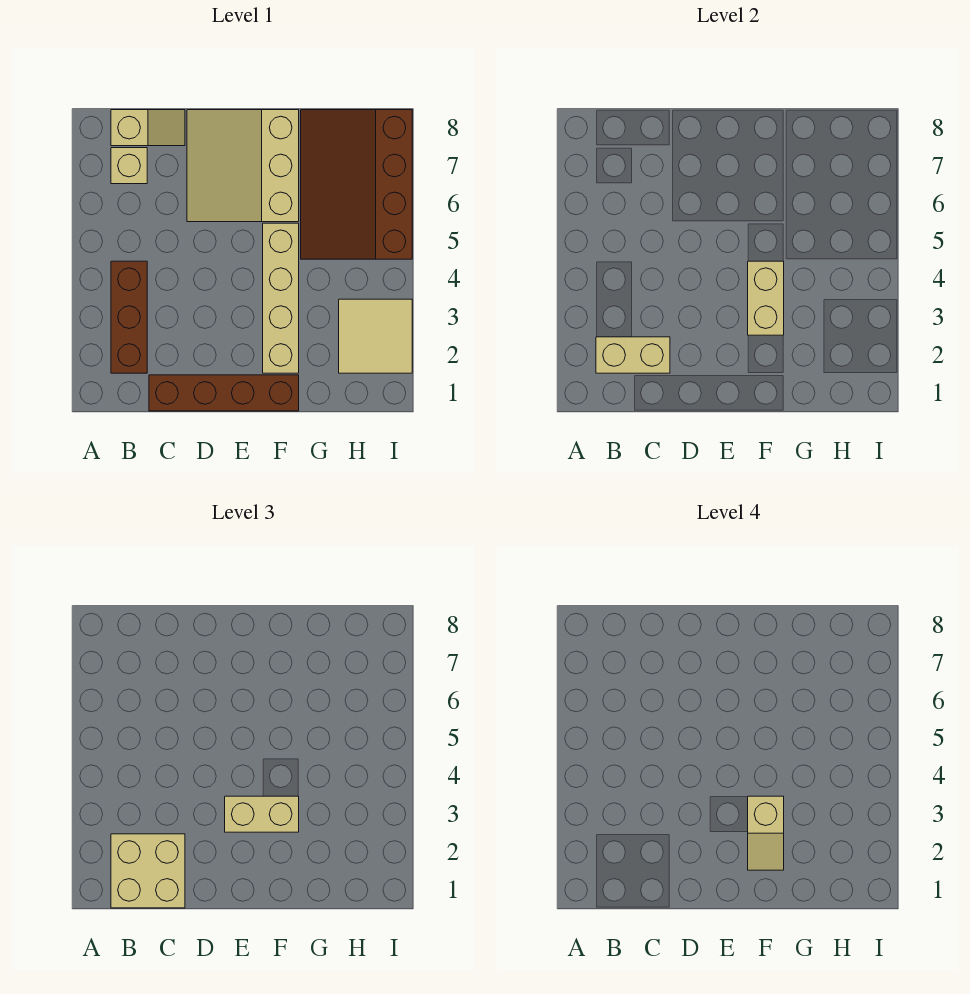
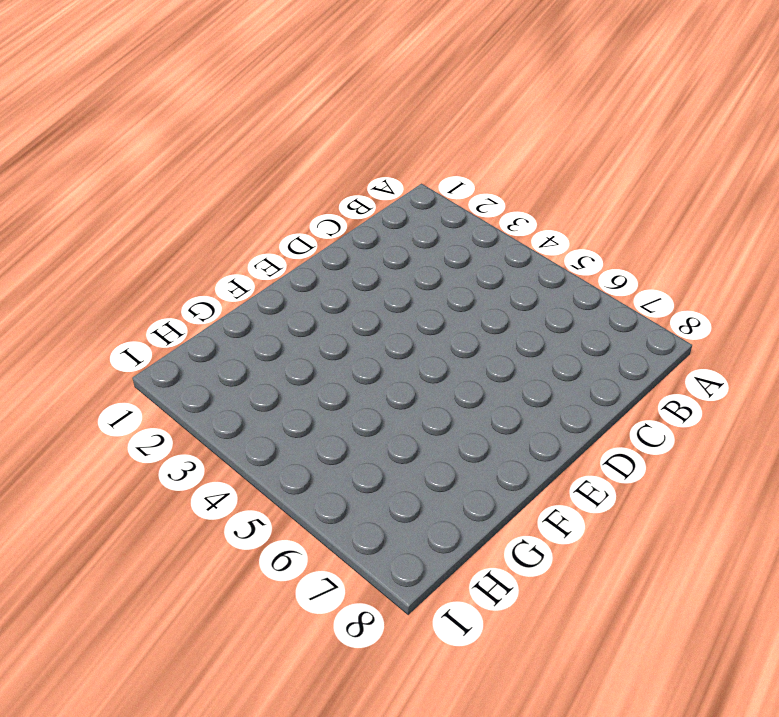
none -> brown brick B2:B4 level 1
none -> tan brick B7 level 1
none -> tan slope B8:C8 level 1 top B

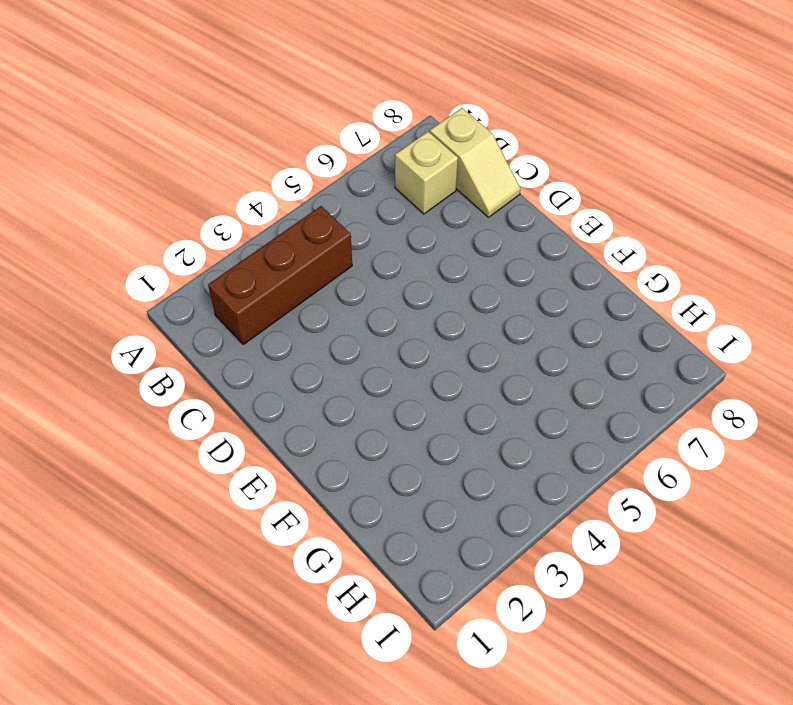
none -> brown brick C1:F1 level 1
none -> tan slope D6:F8 level 1 top F
none -> tan brick F2:F5 level 1

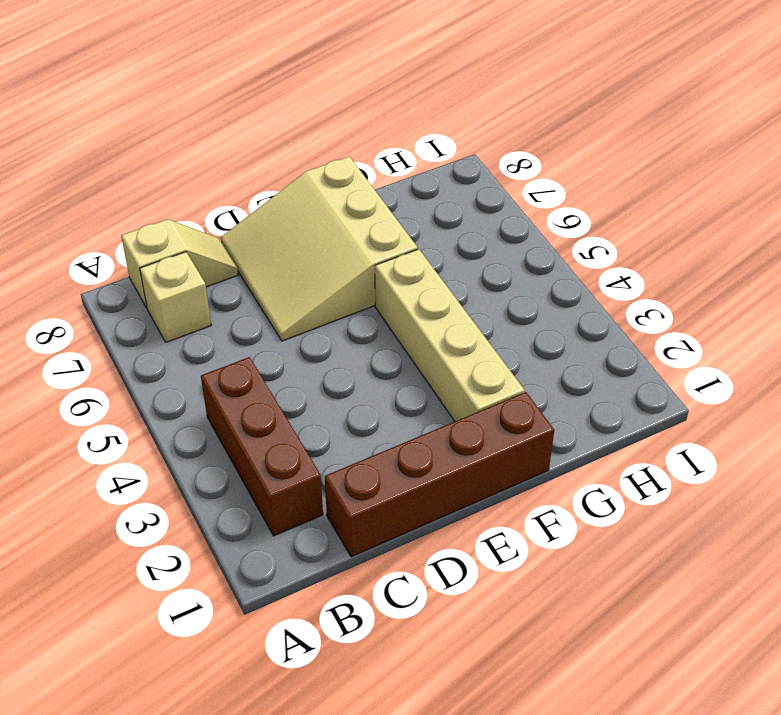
none -> brown slope G5:I8 level 1 top I
none -> tan tile H2:I3 level 1
none -> tan brick B2:C2 level 2

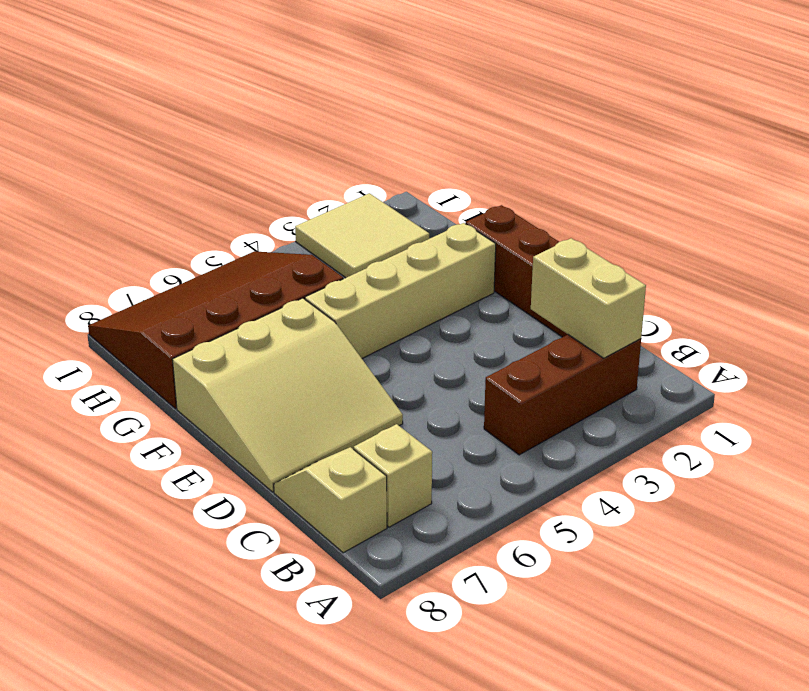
brown slope G5:I8 level 1 top G -> brown slope G5:I8 level 1 top I
none -> tan brick F3:F4 level 2
none -> tan brick B1:C2 level 3
none -> tan brick E3:F3 level 3

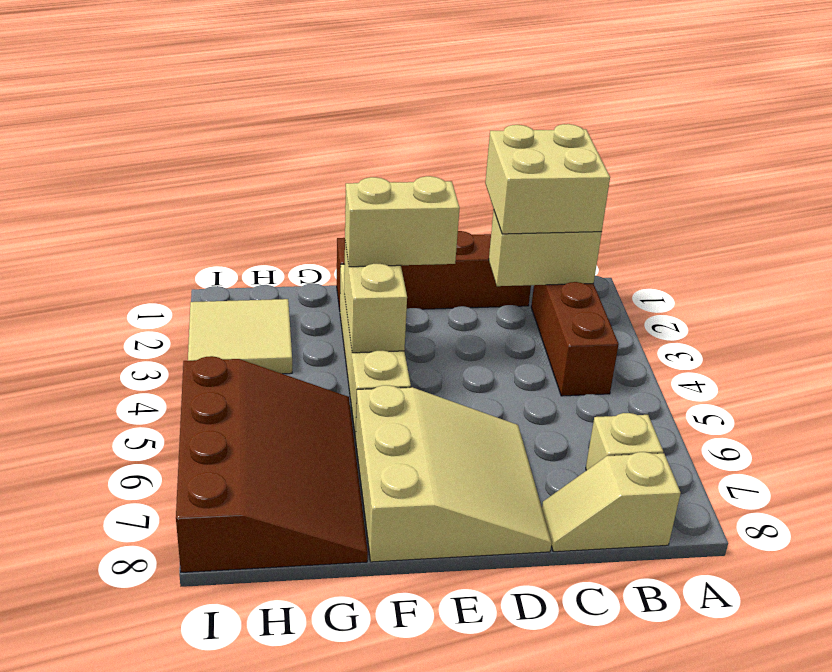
none -> tan slope F2:F3 level 4 top 3

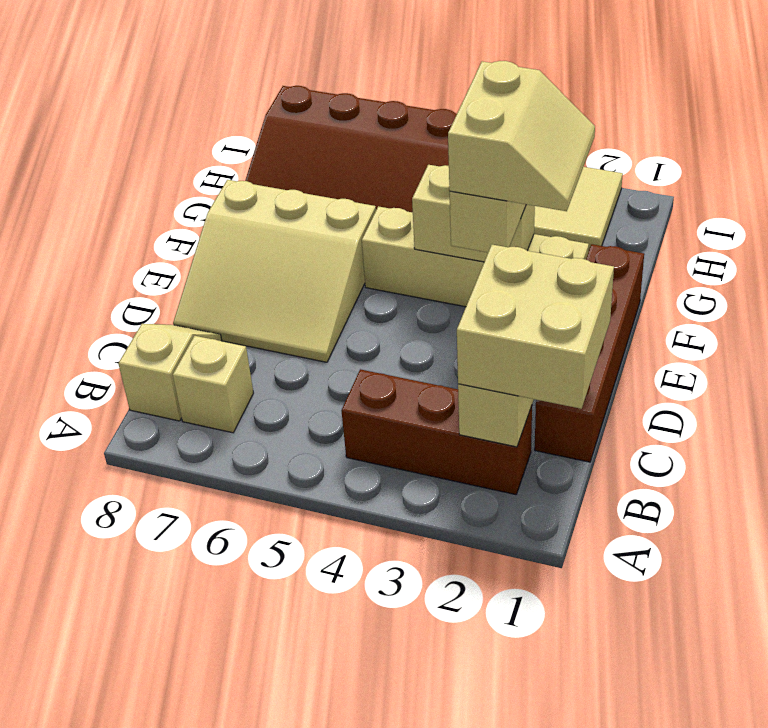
tan slope E2:F3 level 4 top 3 -> tan slope F2:F3 level 4 top 3

